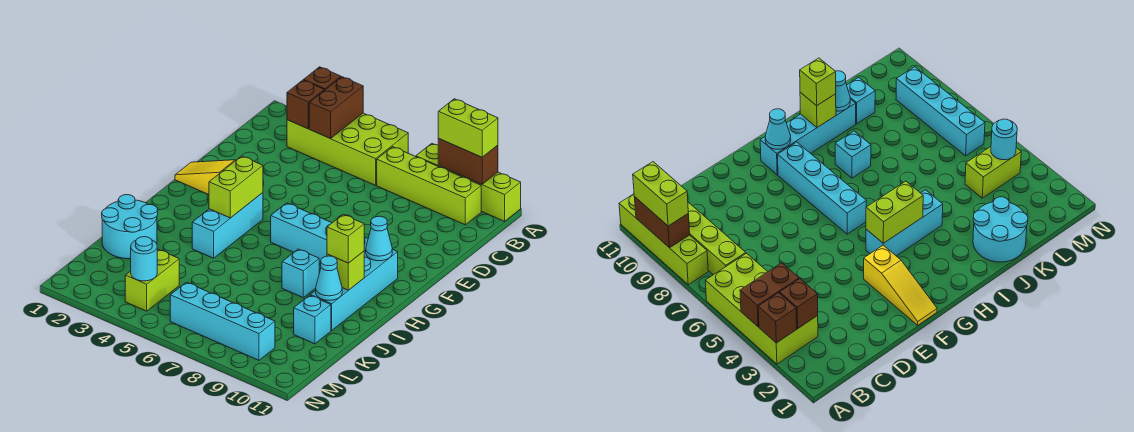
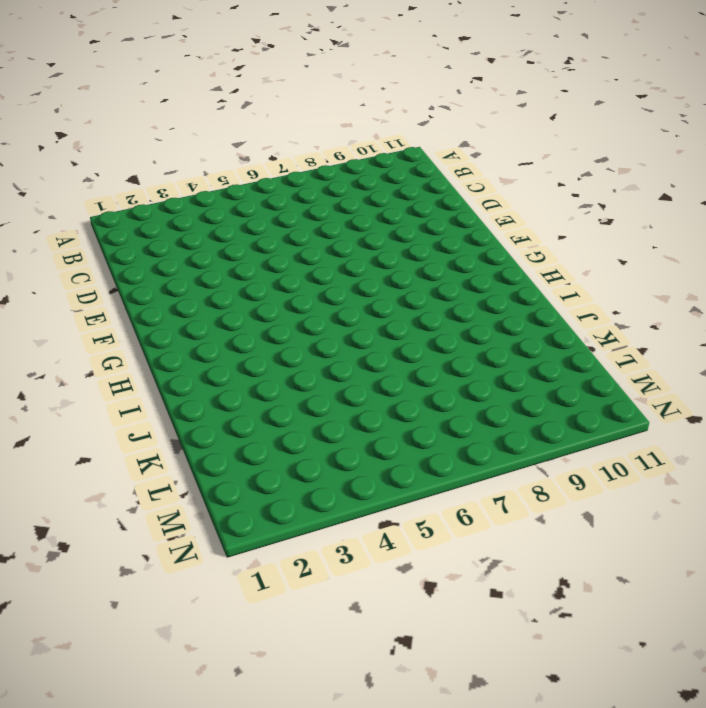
none -> lime brick A3:B6 level 1
none -> lime brick A8:A11 level 1
none -> lime brick B7:B10 level 1

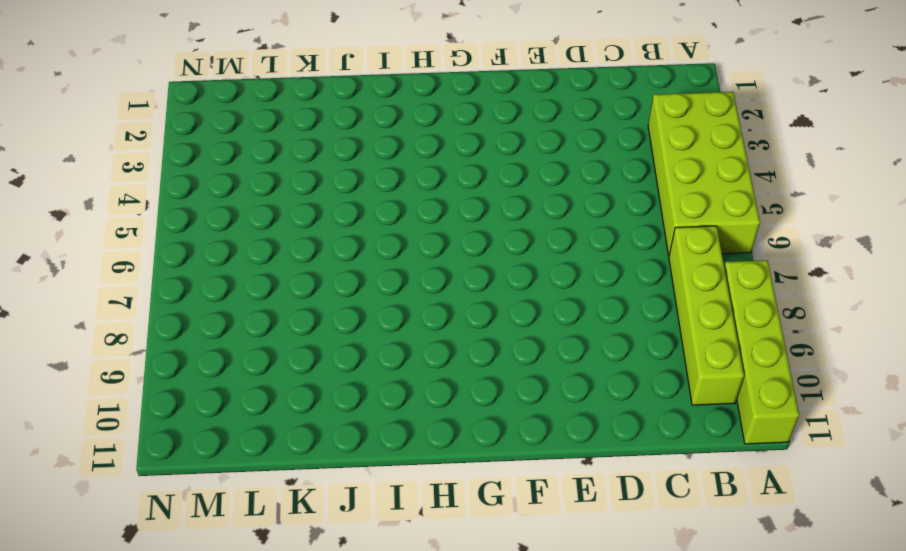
none -> yellow slope F1:F3 level 1 top 3
none -> cyan brick G4:I4 level 1
none -> cyan brick G6:G9 level 1

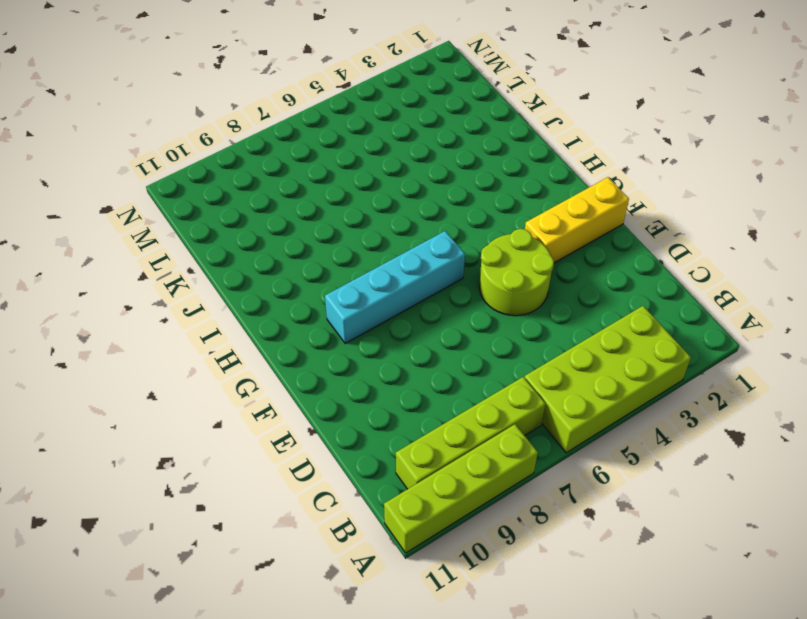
lime round brick E4:F5 level 1 -> none
yellow brick F1:F3 level 1 -> yellow slope F1:F3 level 1 top 3
none -> cyan brick G4:I4 level 1
none -> cyan brick G10:J10 level 1
none -> cyan brick I8 level 1

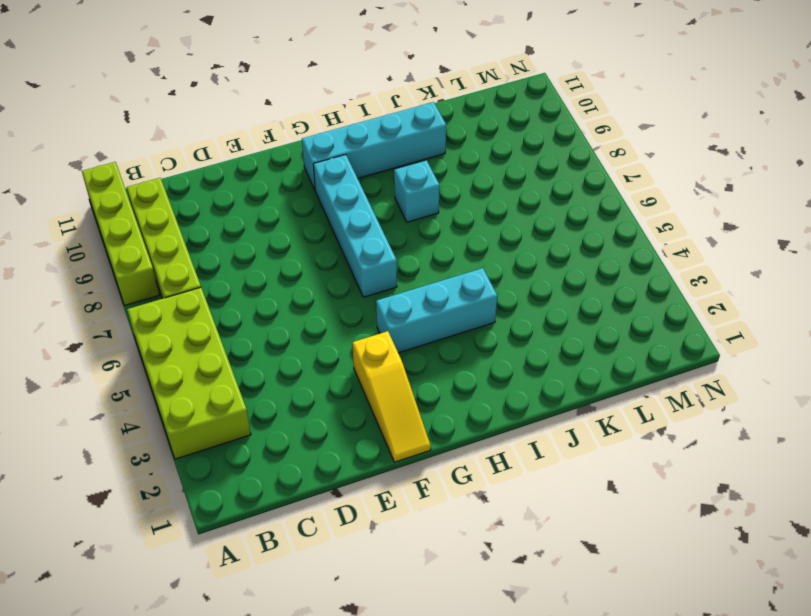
none -> cyan round brick J1:K2 level 1
none -> cyan brick K10 level 1
none -> lime brick L4:M4 level 1

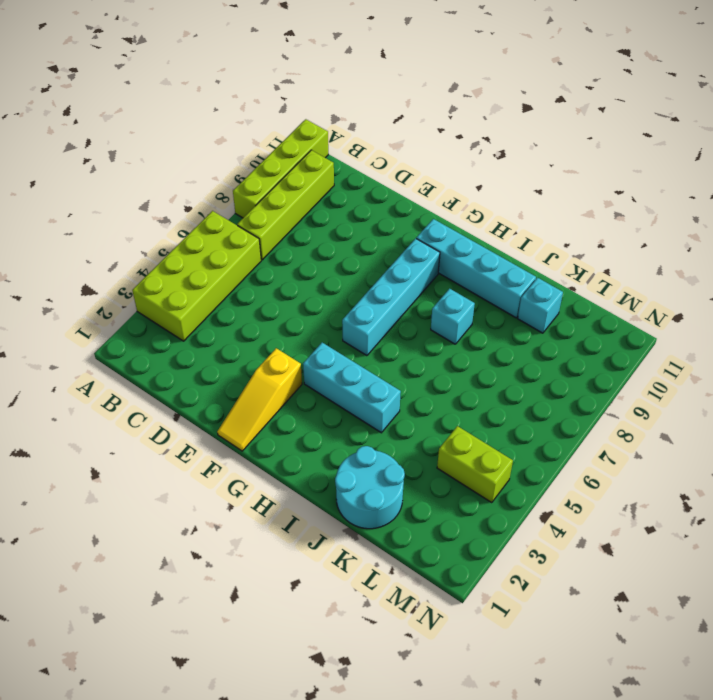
none -> cyan brick M6:M9 level 1
none -> brown brick A3 level 2
none -> brown brick A4:B4 level 2

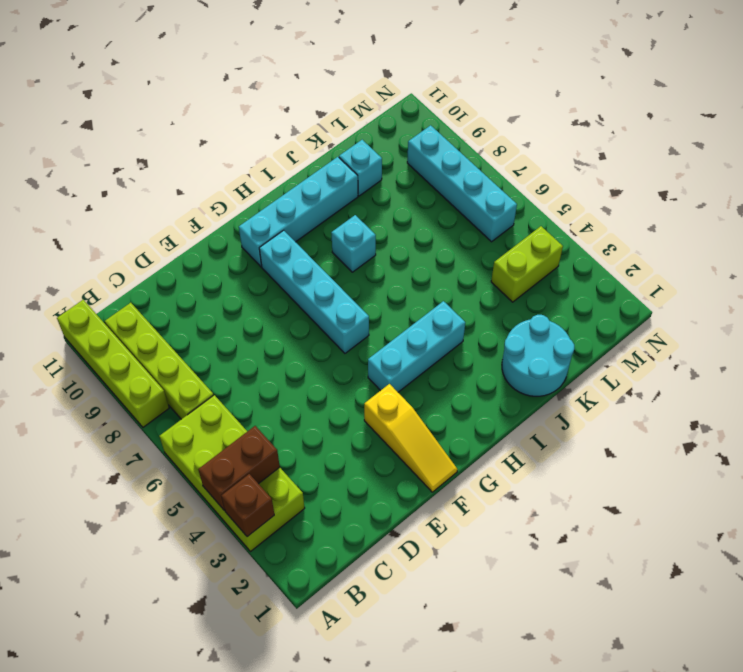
none -> brown brick A9:A10 level 2
none -> brown brick B3 level 2
none -> lime brick G4:H4 level 2

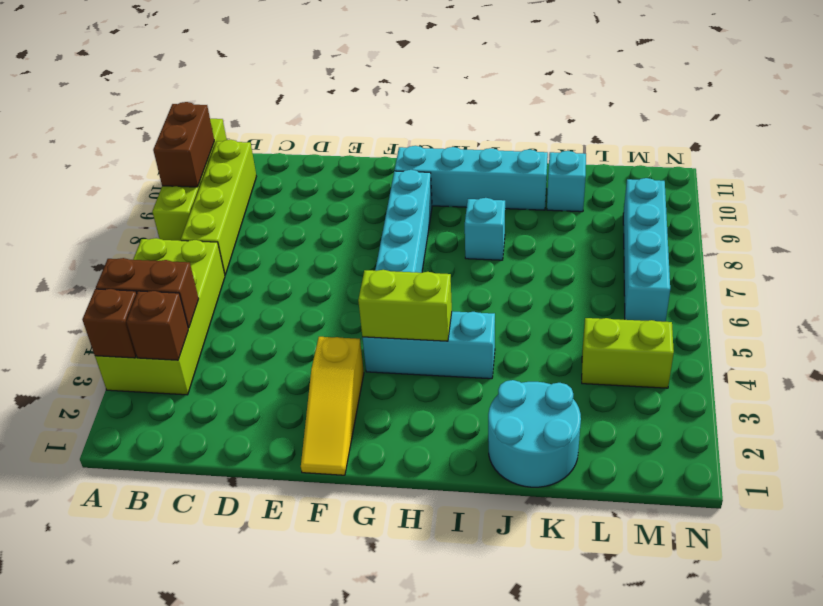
none -> cyan cone G10 level 2
none -> lime brick I10 level 2
none -> cyan cone J10 level 2

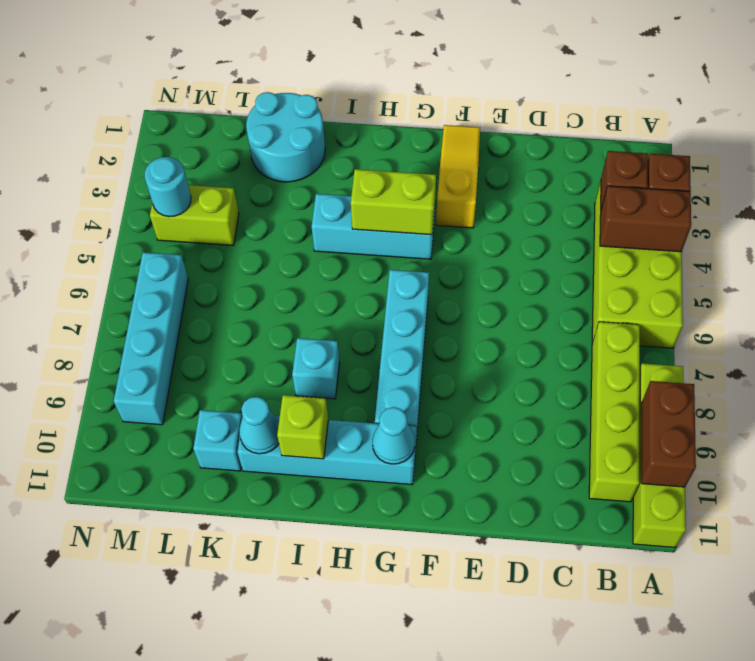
none -> lime brick A9:A10 level 3
none -> lime brick I10 level 3

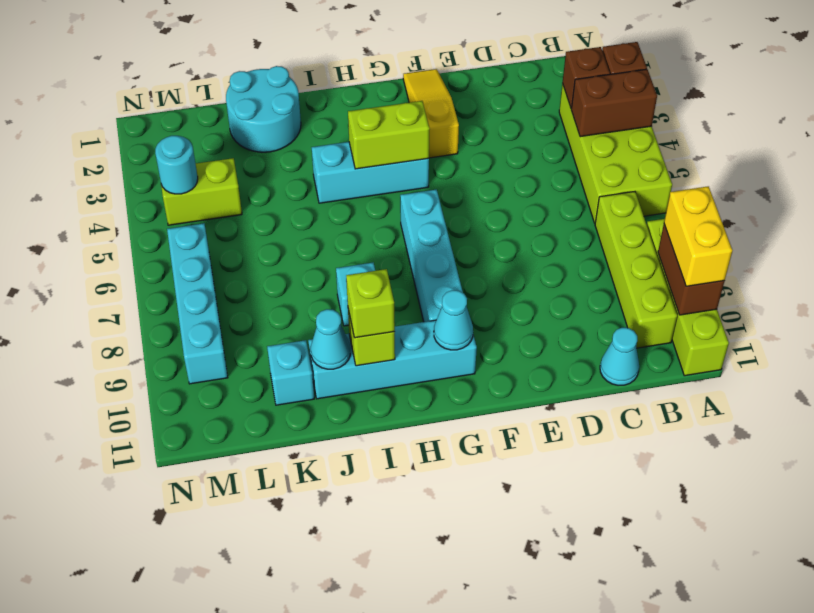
yellow brick A9:A10 level 3 -> lime brick A9:A10 level 3
cyan cone C11 level 1 -> none

